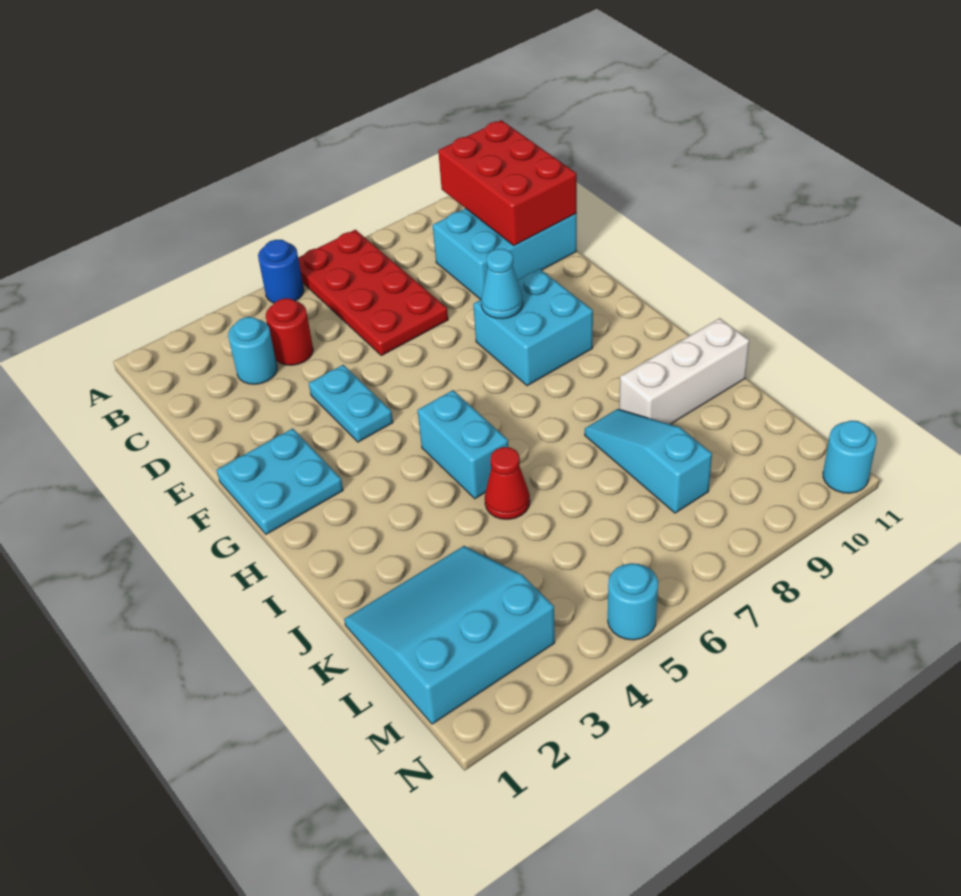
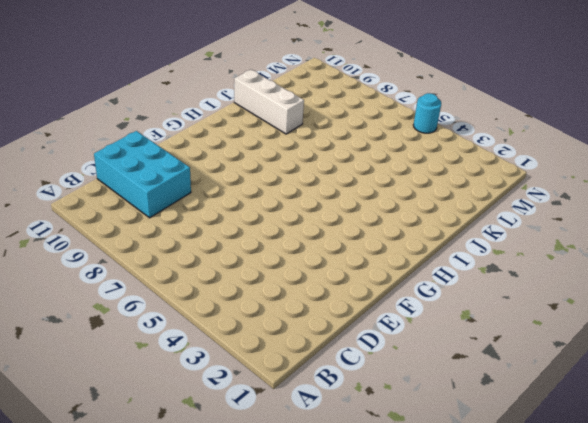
none -> blue round brick A5 level 1
none -> red plate A6:D7 level 1
none -> cyan round brick C3 level 1

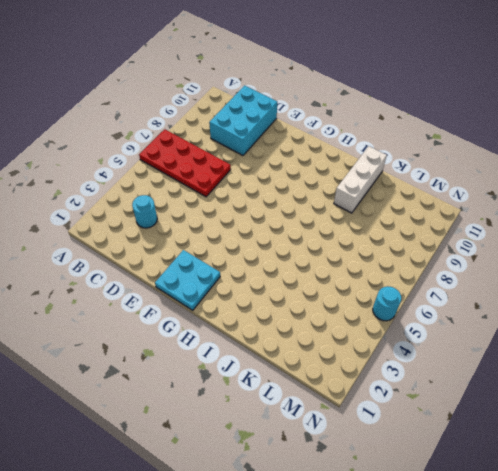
none -> blue round brick A5 level 1
none -> red round brick C4 level 1
none -> cyan plate E4:F4 level 1

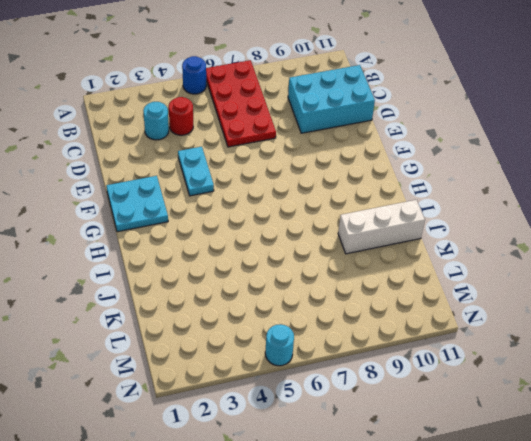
none -> cyan brick F8:G9 level 1
none -> cyan brick H5:I5 level 1
none -> red cone J5 level 1

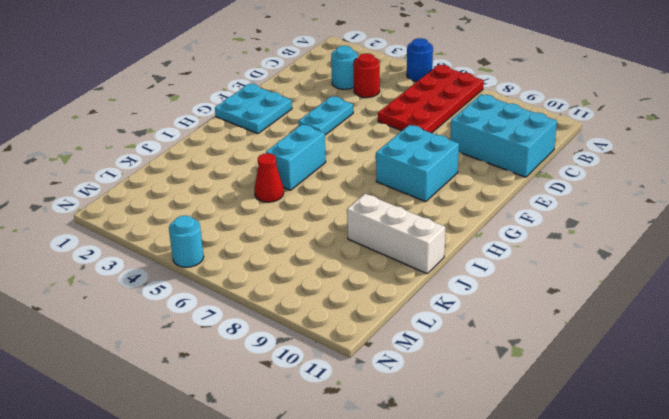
none -> cyan slope J8:L8 level 1 top L
none -> cyan slope K1:M3 level 1 top M
none -> cyan round brick N11 level 1

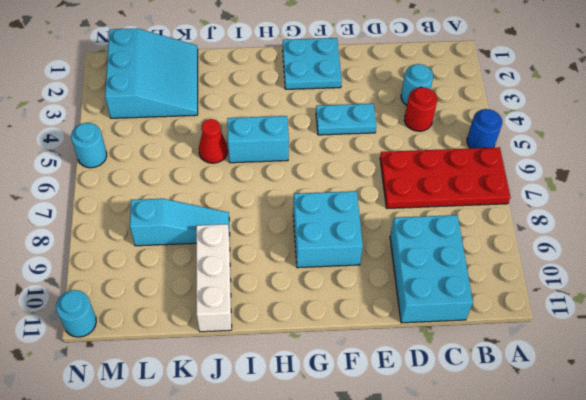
none -> red brick B10:D11 level 2
none -> cyan cone F8 level 2

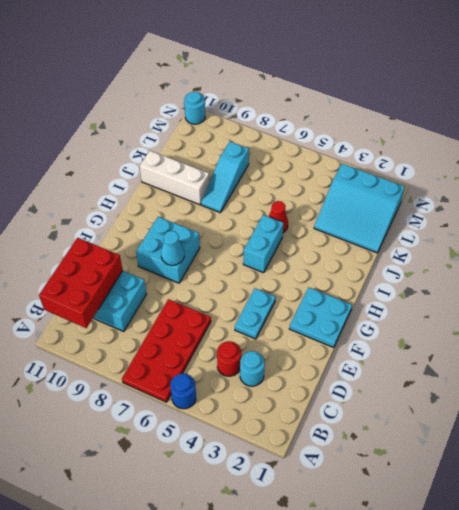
none -> cyan round brick N5 level 1

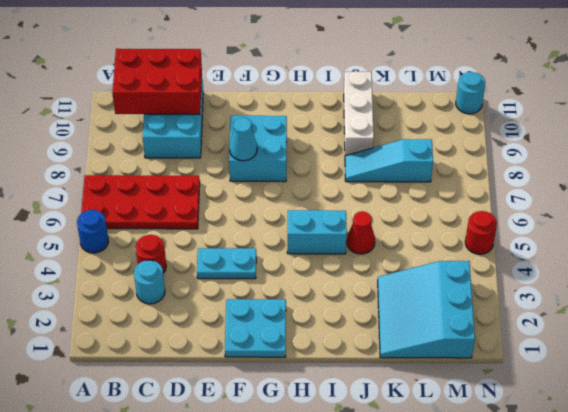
red round brick N5 level 1 -> cyan round brick N5 level 1

